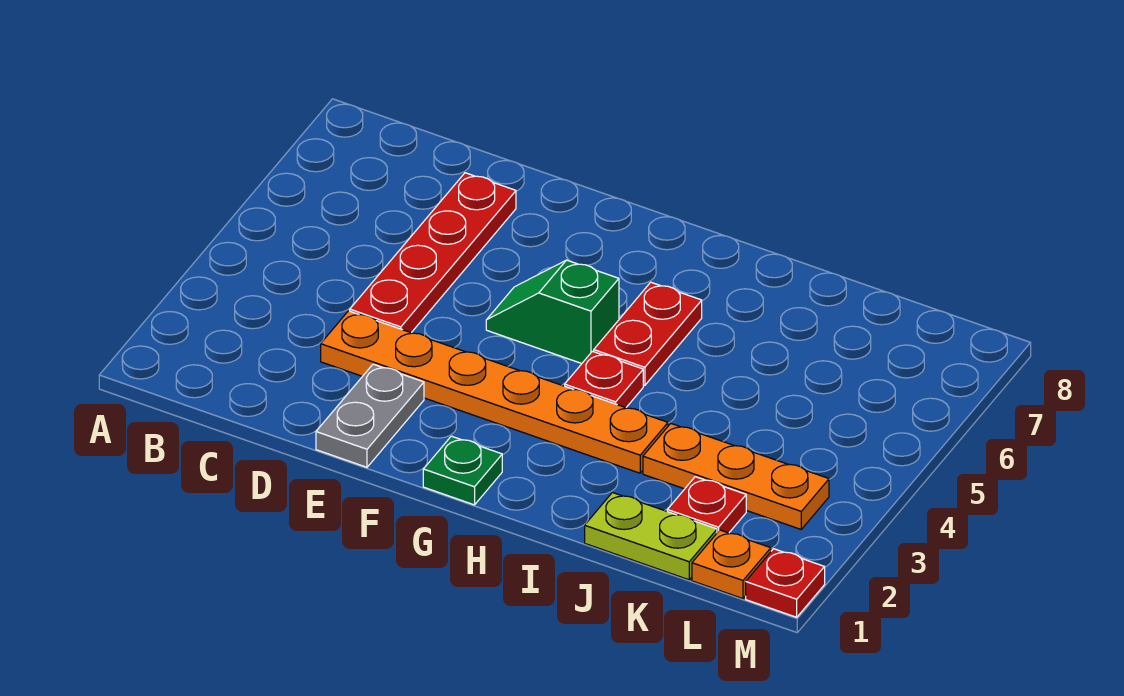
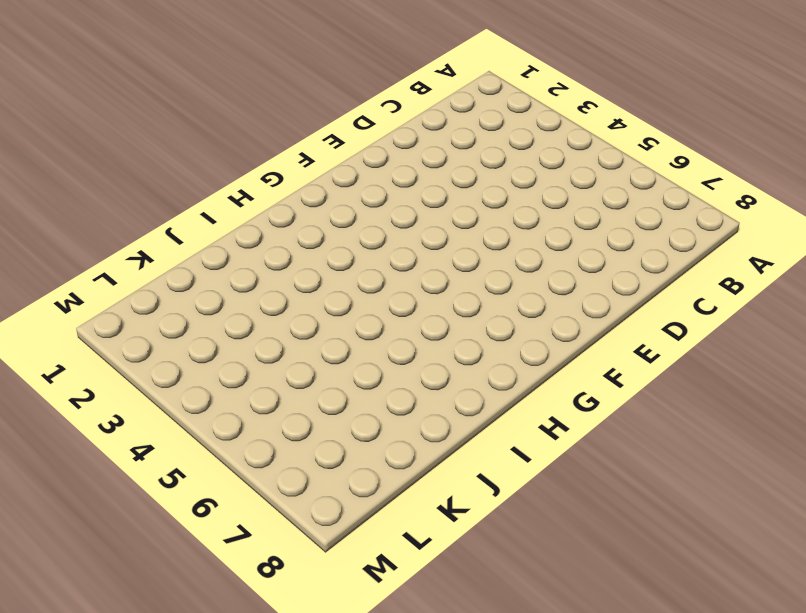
none -> orange plate D3:I3 level 1
none -> red plate D4:D7 level 1
none -> grey plate E1:E2 level 1

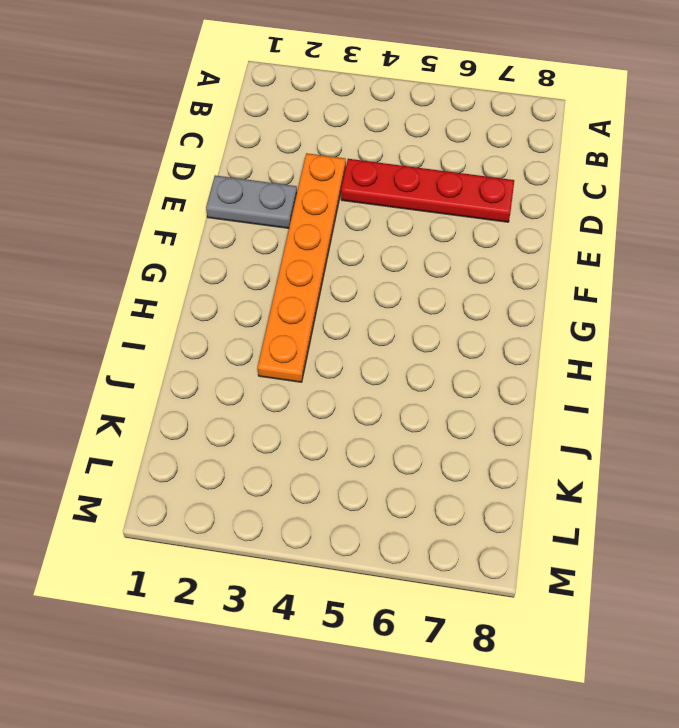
none -> green slope F5:G5 level 1 top G
none -> green plate G1 level 1
none -> red plate H4 level 1

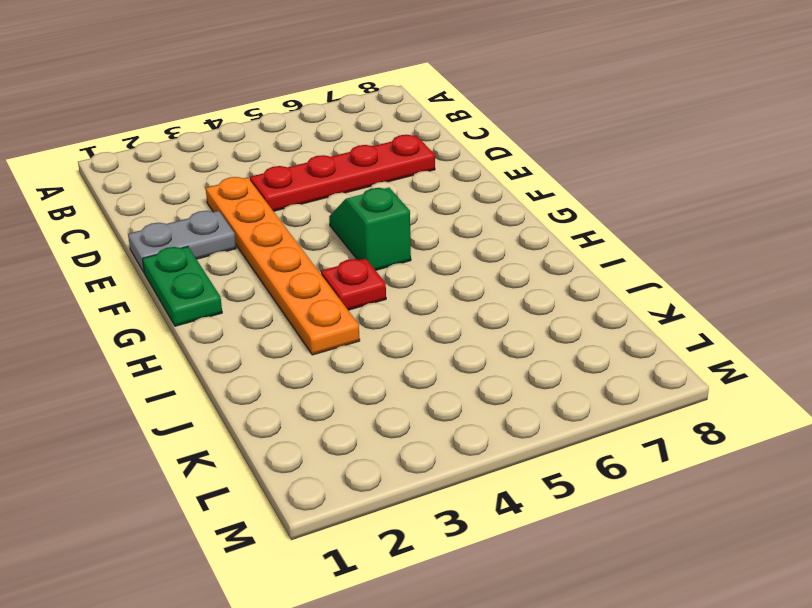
green plate F1:G1 level 1 -> green plate G1 level 1
none -> red plate H5:H6 level 1
none -> lime plate J1:K1 level 1
none -> orange plate J3:L3 level 1

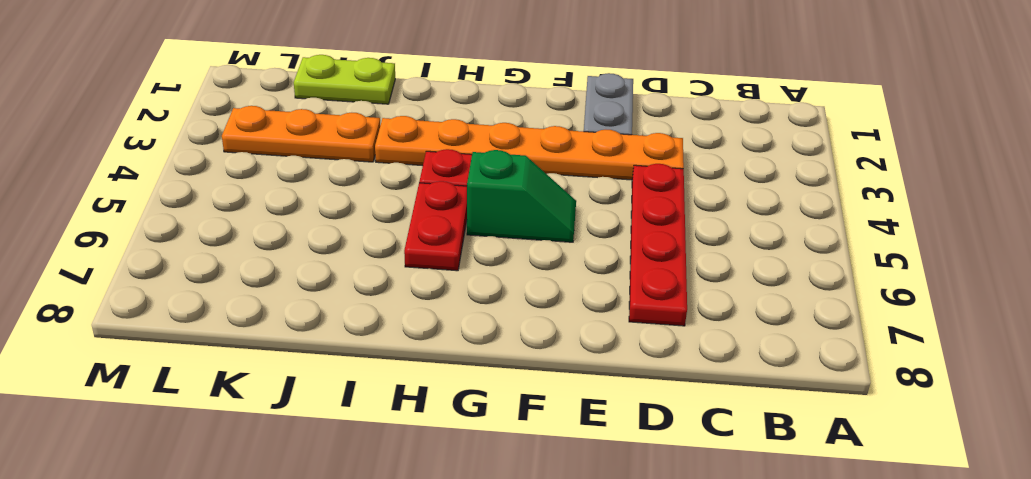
none -> green plate G1 level 1
none -> red plate K2 level 1
none -> orange plate L1 level 1

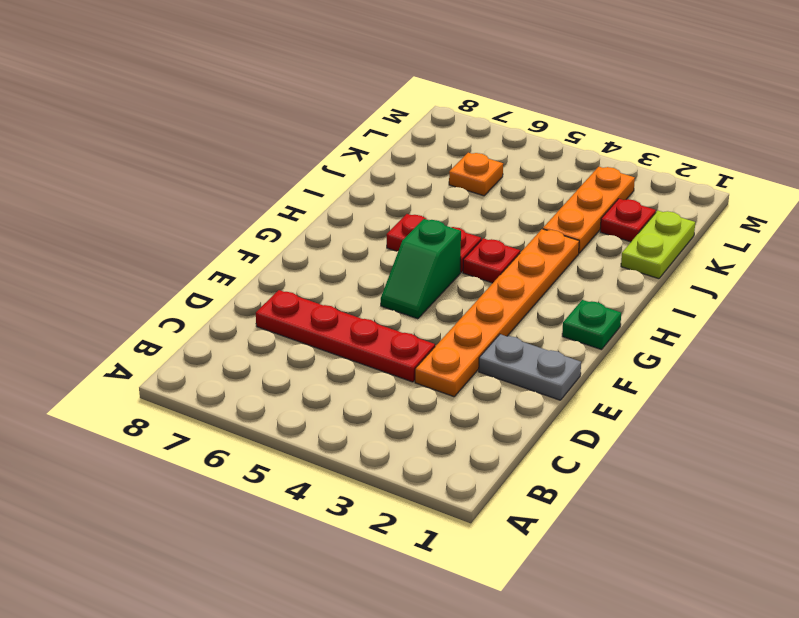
orange plate K6 level 1 -> orange plate L1 level 1
none -> red plate M1 level 1

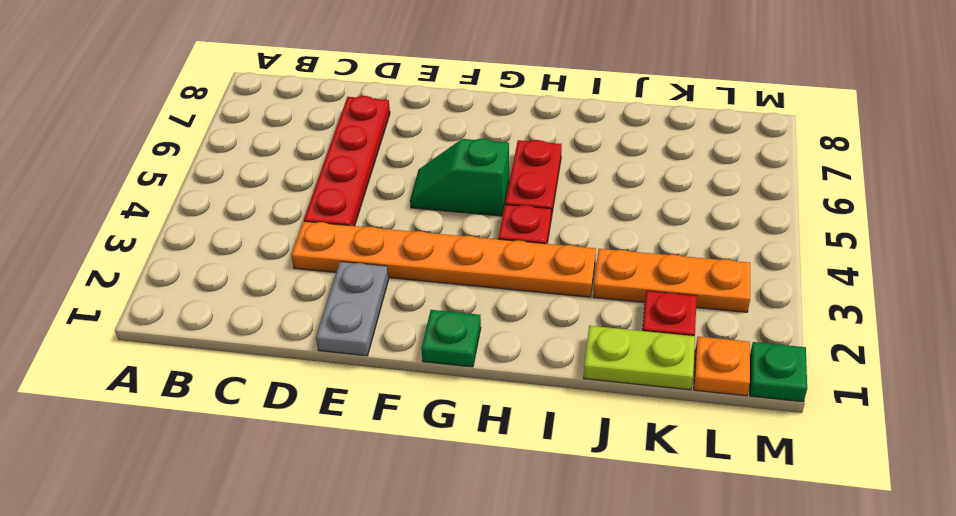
green plate M1 level 1 -> red plate M1 level 1

